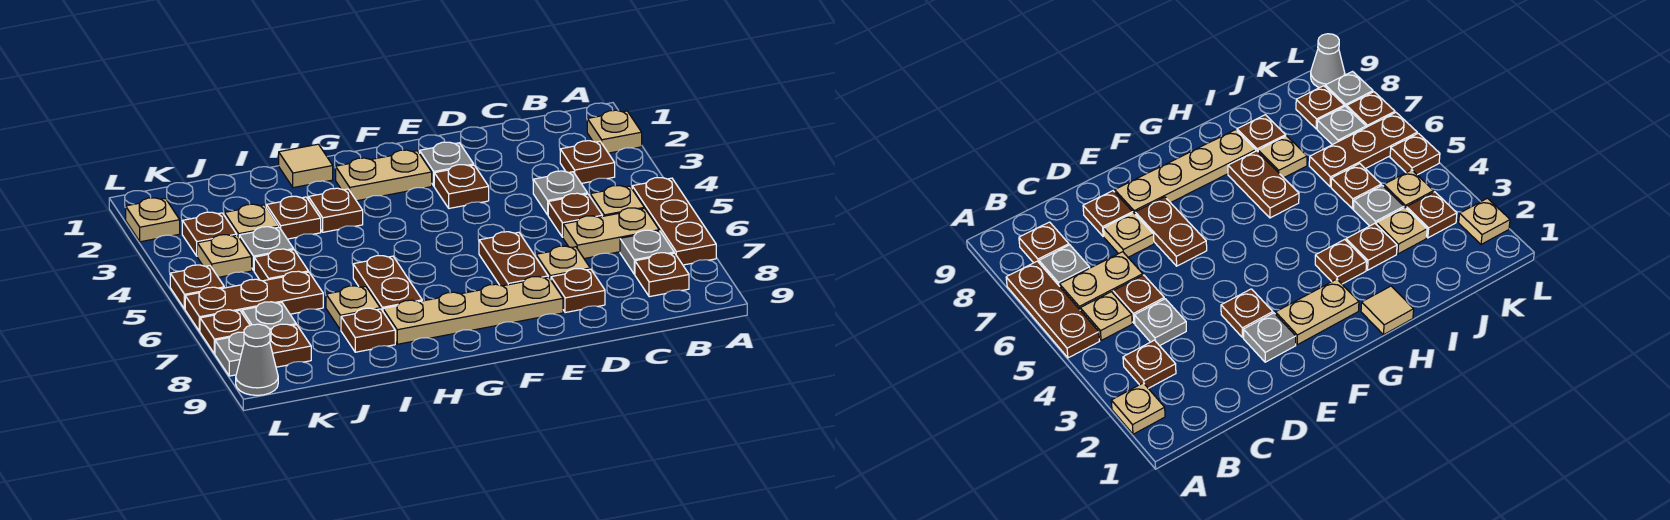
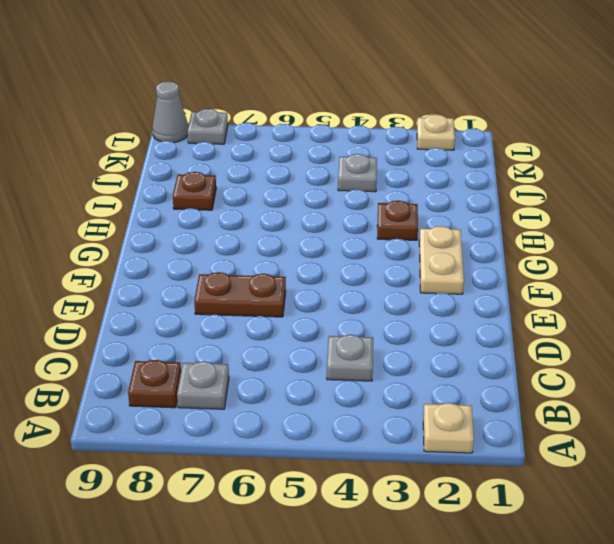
none -> brown plate A5:A7 level 1
none -> brown plate B3 level 1
none -> tan plate B5 level 1
none -> tan plate B6:C6 level 1

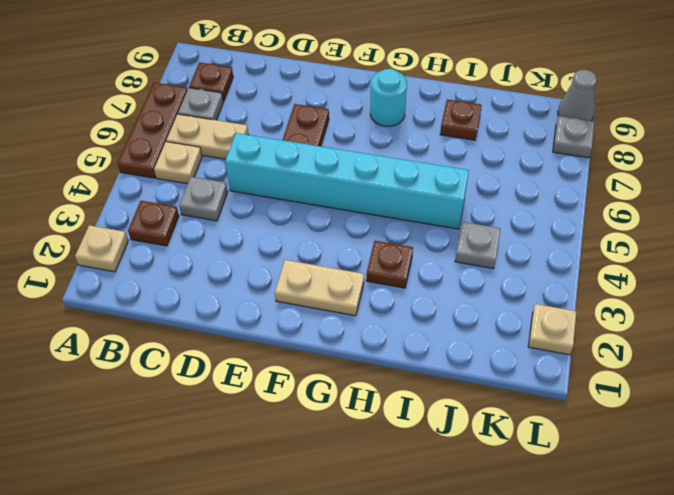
cyan brick D5:I5 level 1 -> none
cyan round brick G8 level 1 -> tan plate E8:H8 level 1
none -> brown plate C5 level 1
none -> tan plate D7 level 1
none -> brown plate D8 level 1
none -> grey plate E2 level 1

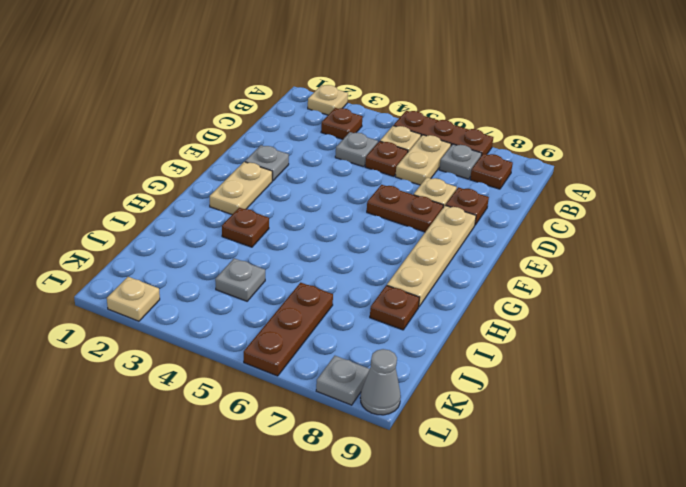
none -> brown plate E3 level 1
none -> tan tile H1 level 1
none -> brown plate H6:H7 level 1
none -> brown plate I3 level 1

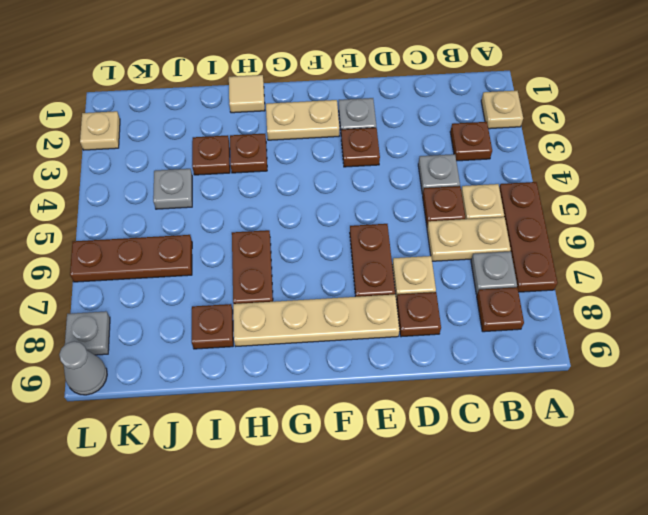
none -> tan plate I7 level 1
none -> tan plate J3 level 1
none -> brown plate J5 level 1
none -> brown plate K3 level 1

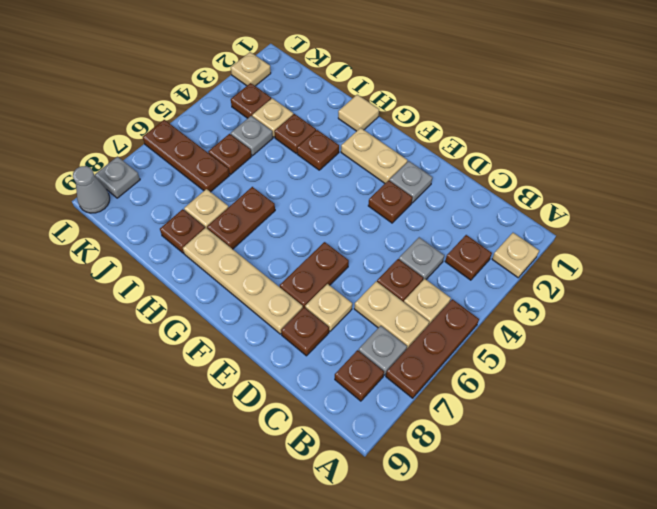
none -> tan plate K4 level 1
none -> grey plate K7 level 1
none -> brown plate K8 level 1
none -> brown plate L5 level 1

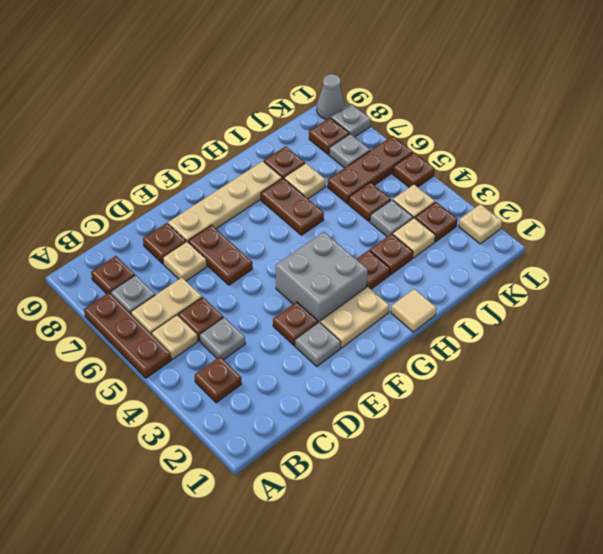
grey brick F3:G4 level 1 -> none
none -> tan plate A2 level 1
none -> brown plate L7 level 1

